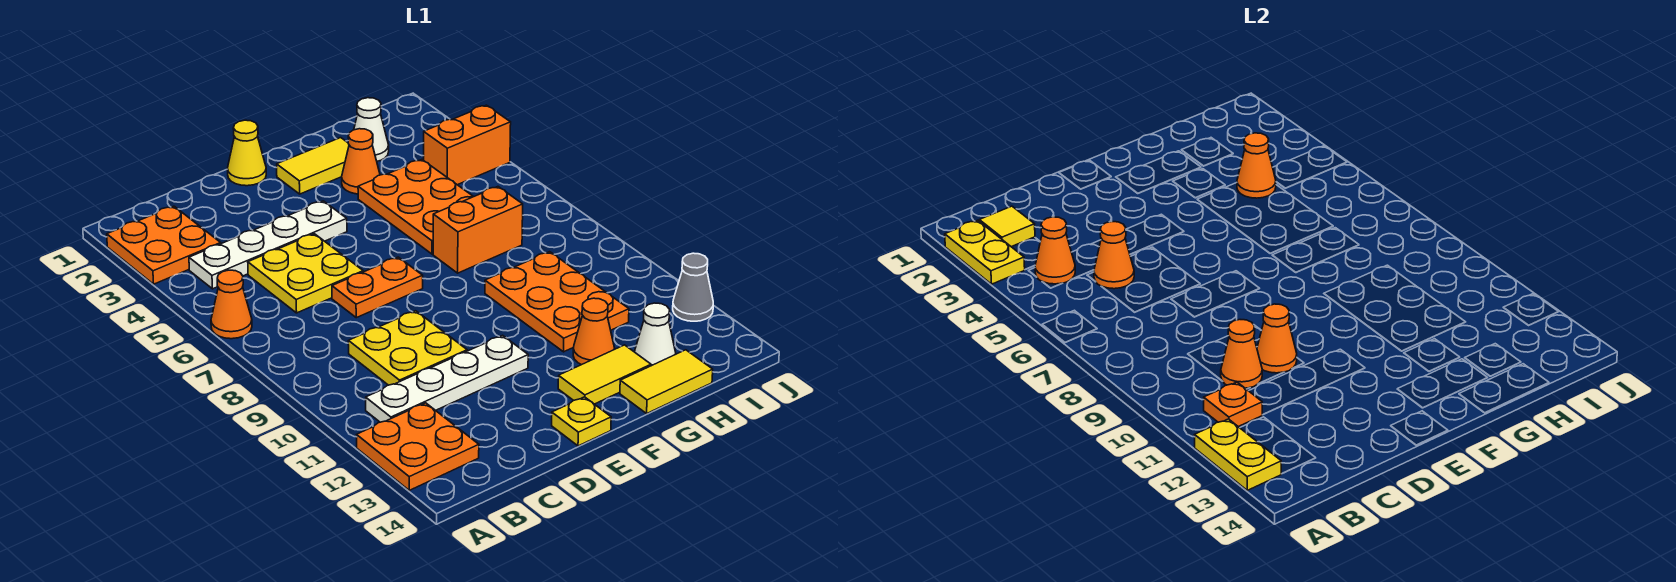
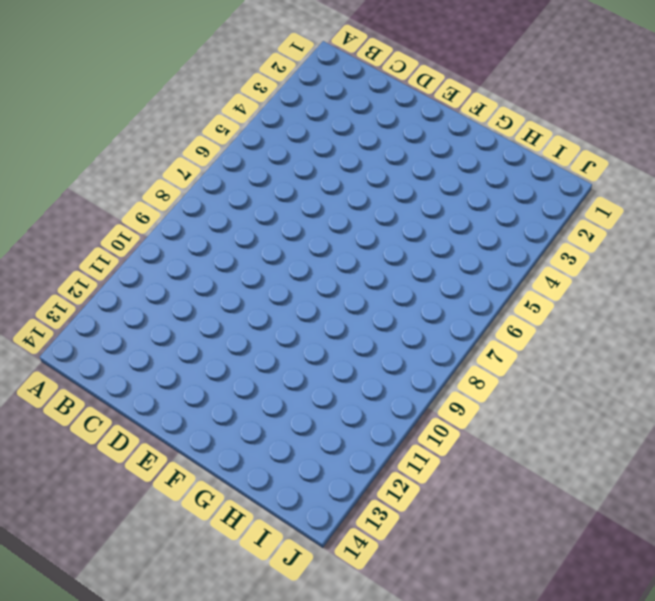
none -> orange plate A2:B3 level 1
none -> orange cone A6 level 1
none -> orange plate A12:B13 level 1
none -> white plate B4:E4 level 1

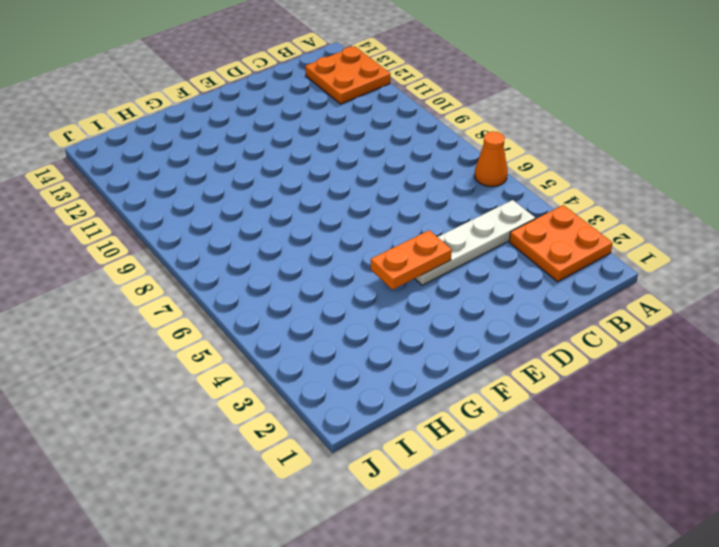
orange plate E4:F4 level 2 -> orange plate D7:E7 level 1
none -> white plate B11:E11 level 1
none -> yellow plate C5:D6 level 1
none -> yellow plate C9:D10 level 1
none -> yellow cone E1 level 1

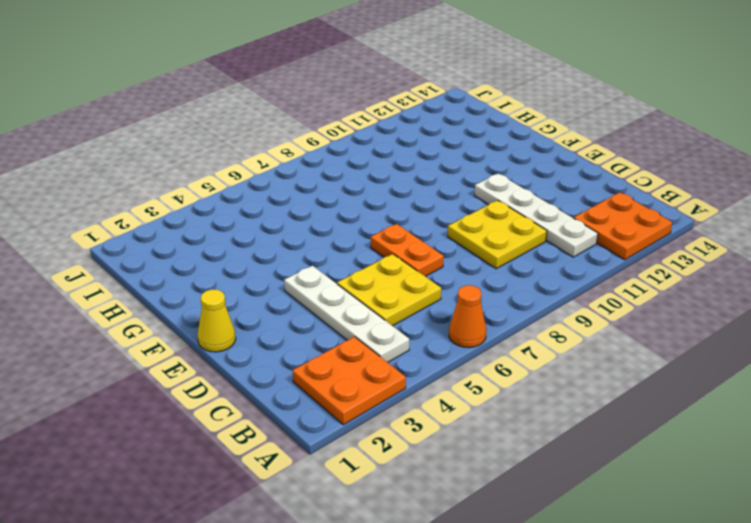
none -> yellow plate E14 level 1
none -> yellow tile F2:G2 level 1
none -> yellow tile F13:G13 level 1
none -> orange cone G3 level 1

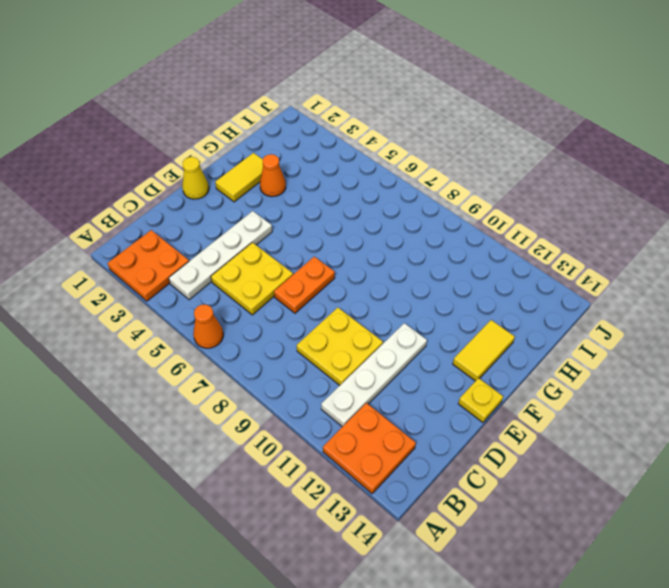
none -> orange plate G4:H6 level 1
none -> orange brick G7:H7 level 1
none -> orange plate G9:H11 level 1
none -> orange cone G12 level 1

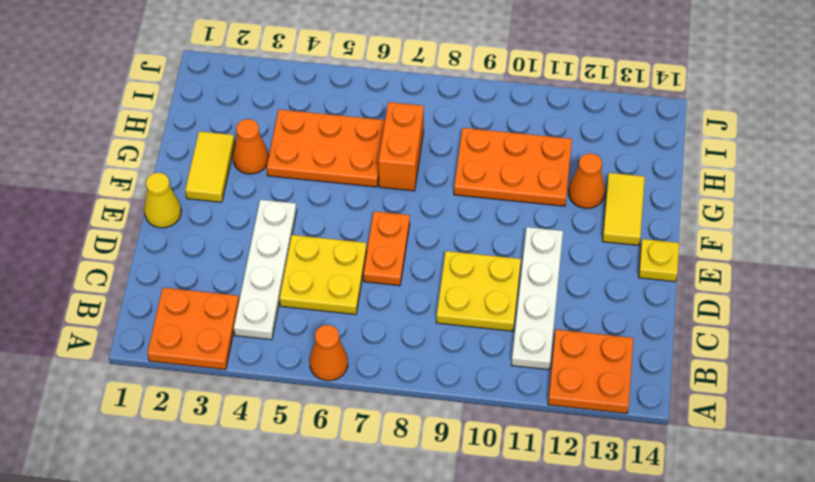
none -> yellow tile G14:H14 level 1
none -> white cone H2 level 1
none -> white cone H13 level 1
none -> orange brick I4:J4 level 1

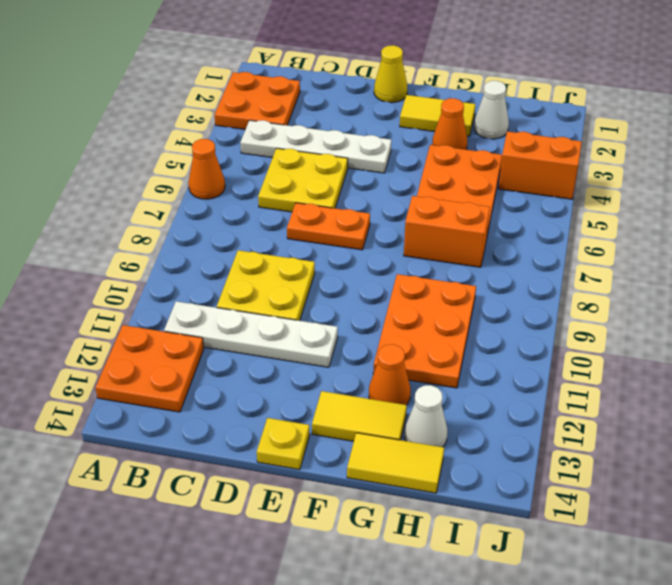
none -> grey cone J12 level 1
none -> yellow plate A2:A3 level 2
none -> yellow plate A12:A13 level 2
none -> yellow tile B2 level 2

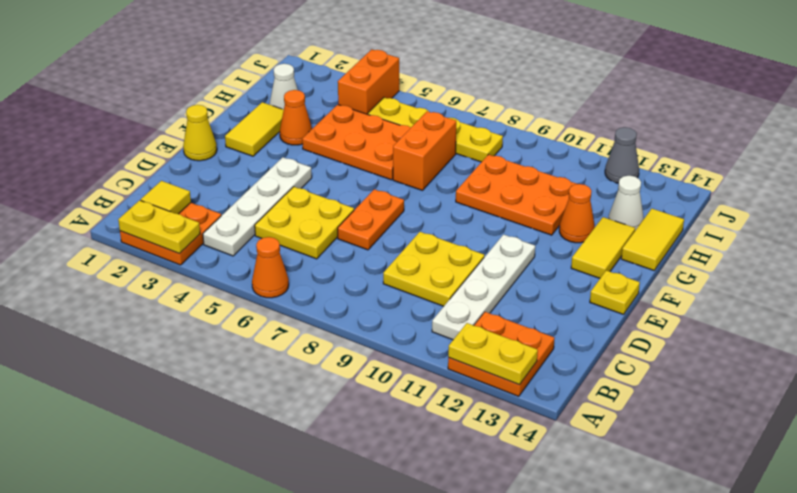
yellow plate I5:I8 level 1 -> none
none -> orange cone B4 level 2
none -> orange plate B11 level 2
none -> orange cone C5 level 2
none -> orange cone C10 level 2

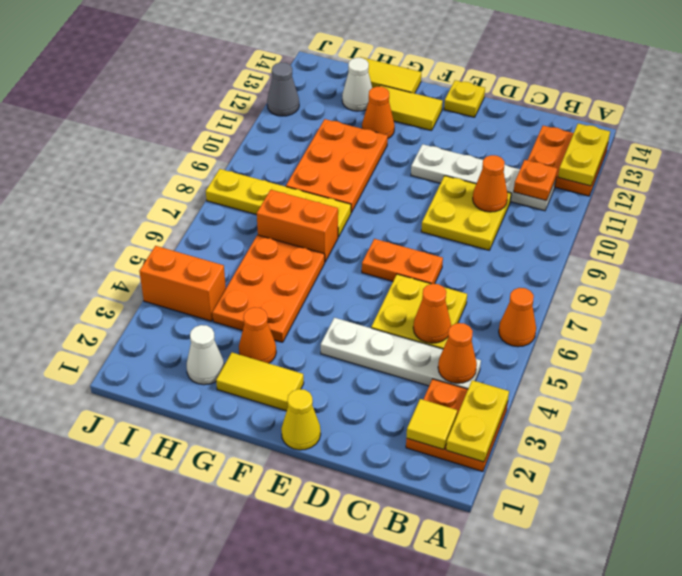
yellow plate G8:J8 level 1 -> none
none -> orange cone D10 level 2
none -> orange cone H4 level 2

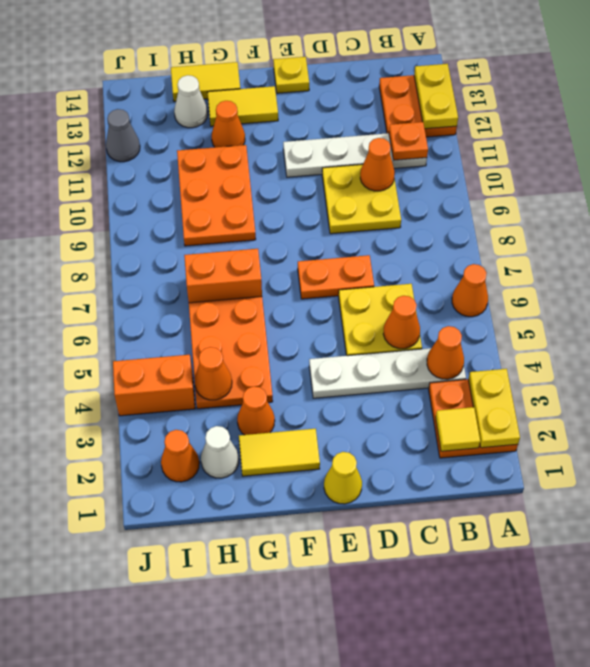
orange cone I2 level 1 -> orange cone D10 level 2

